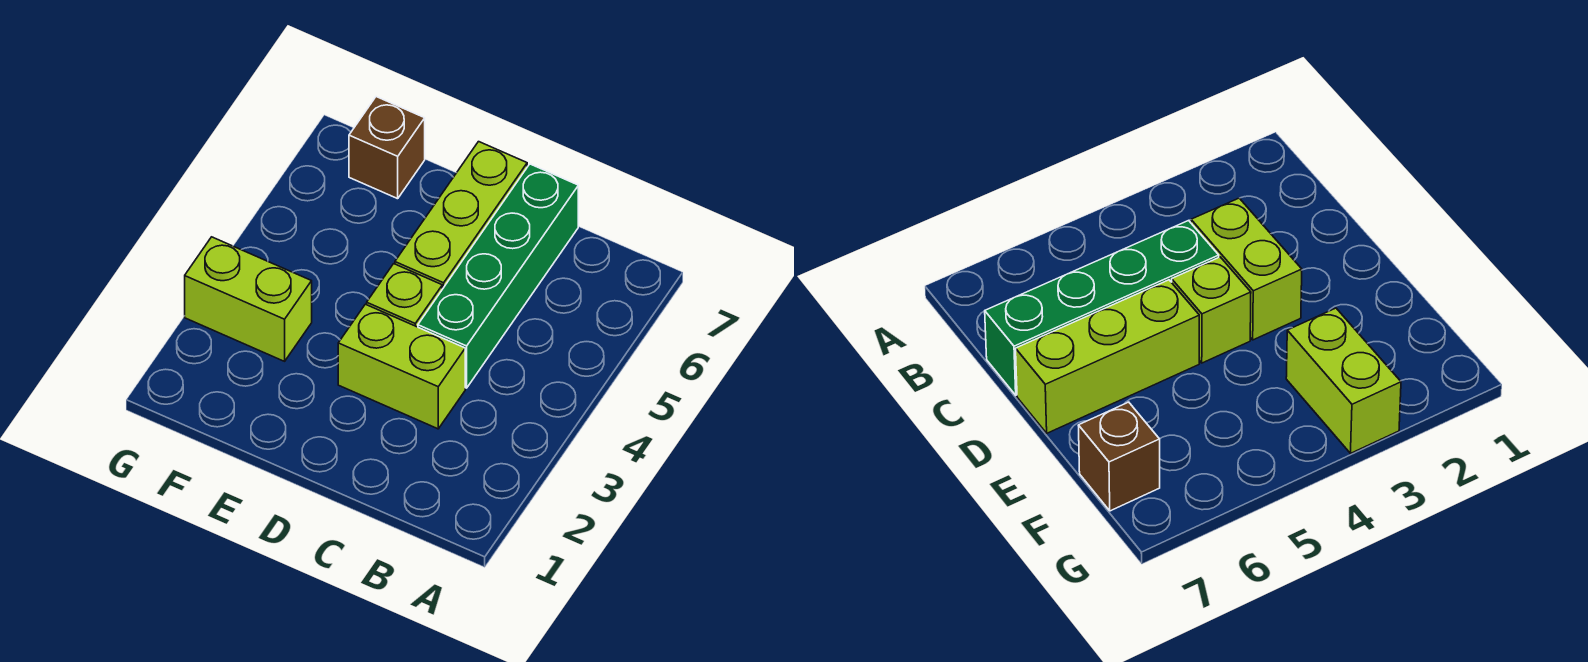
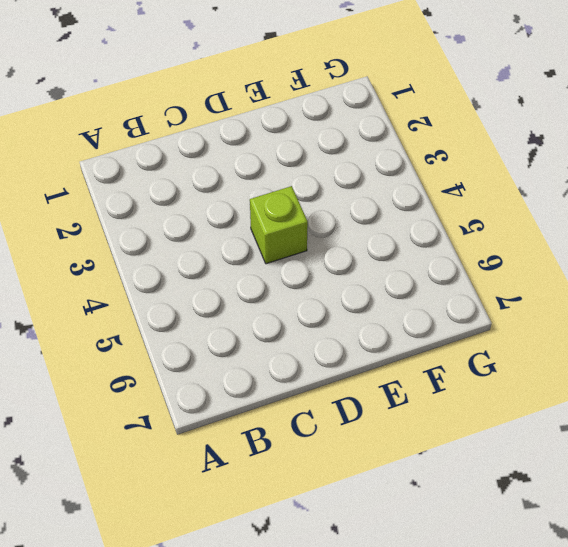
none -> lime brick C3:D3 level 1
none -> green brick C4:C7 level 1

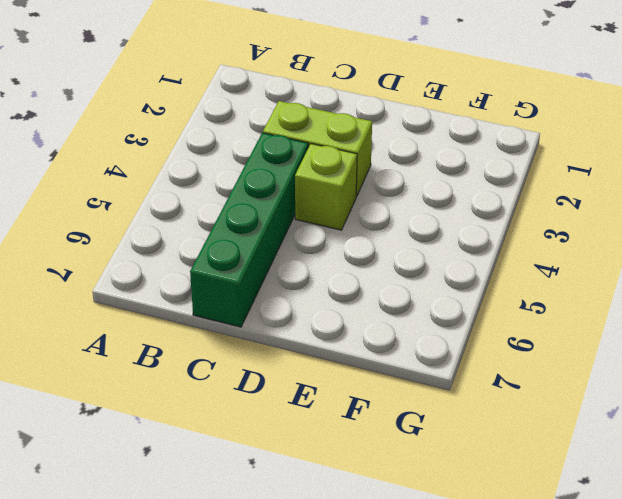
none -> lime brick D5:D7 level 1
none -> lime brick F3:G3 level 1

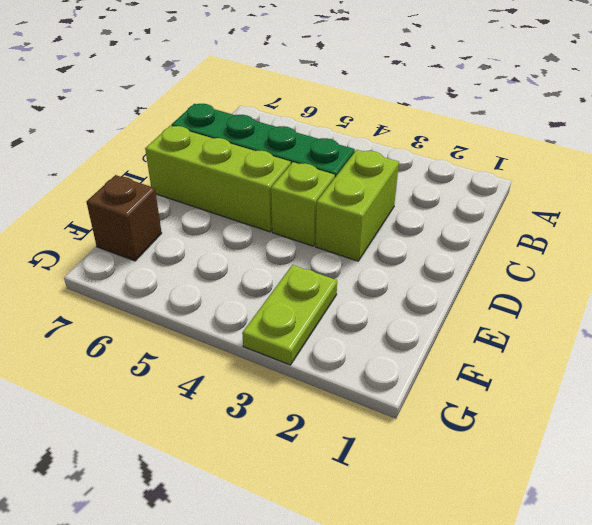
lime plate F3:G3 level 1 -> lime brick F3:G3 level 1

